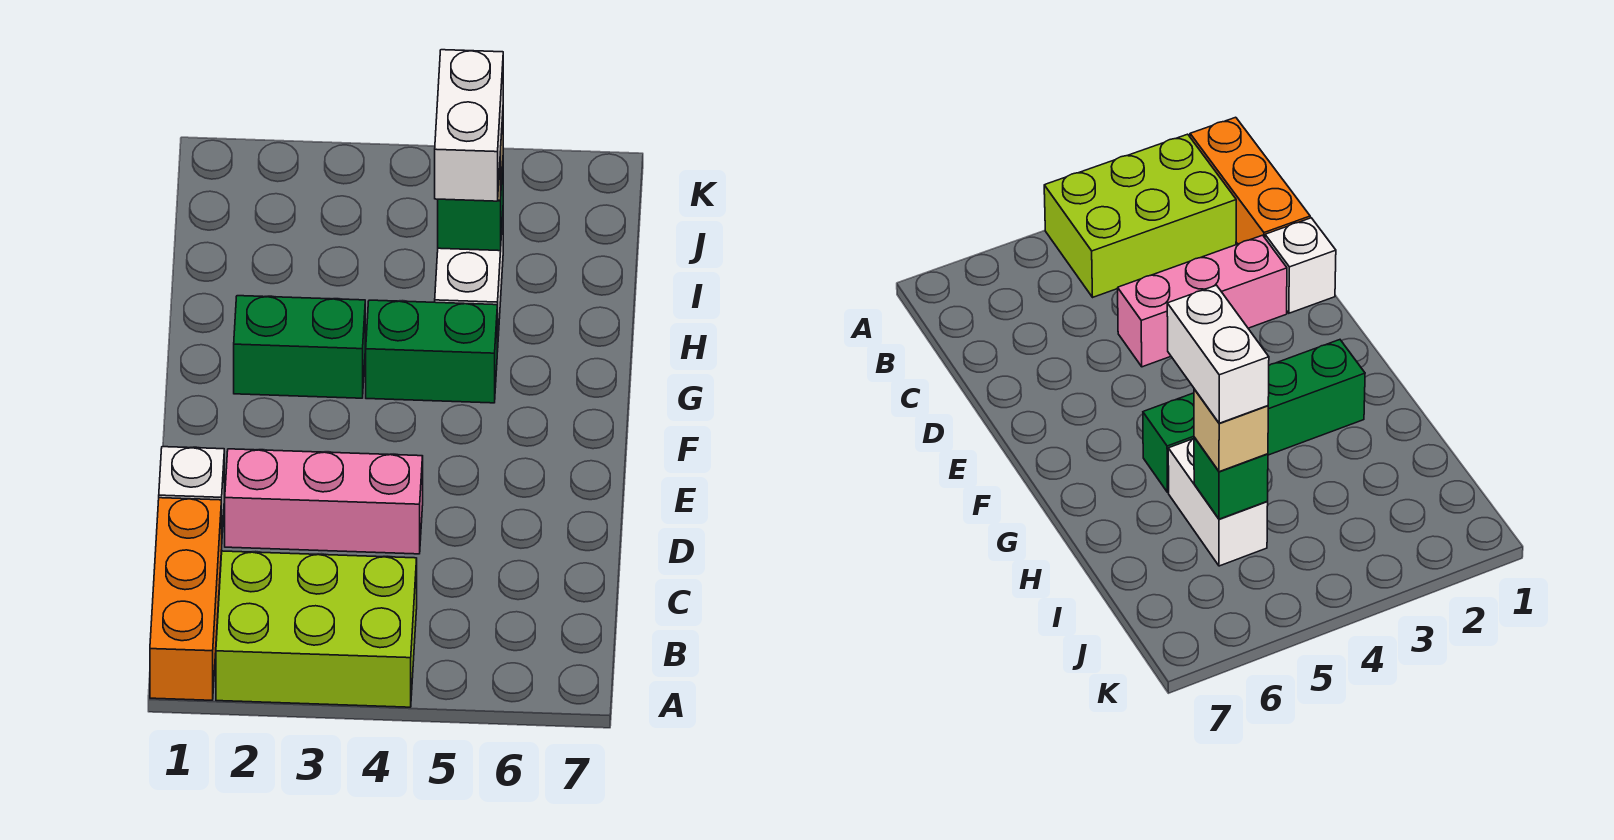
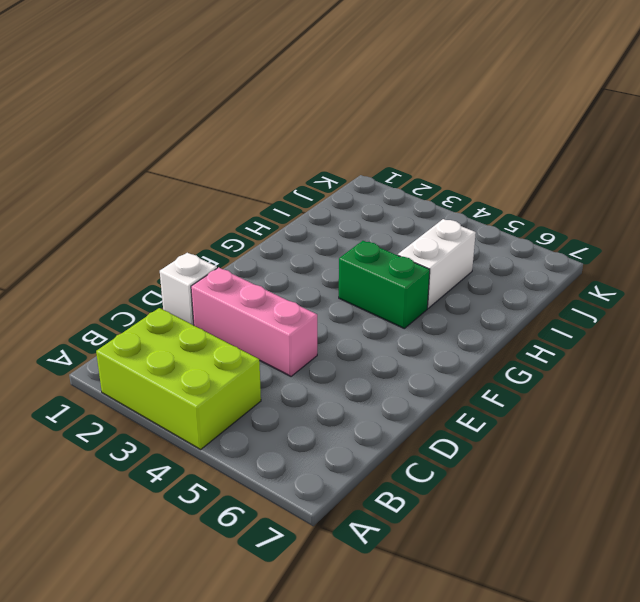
none -> orange brick A1:C1 level 1
none -> green brick G2:G3 level 1

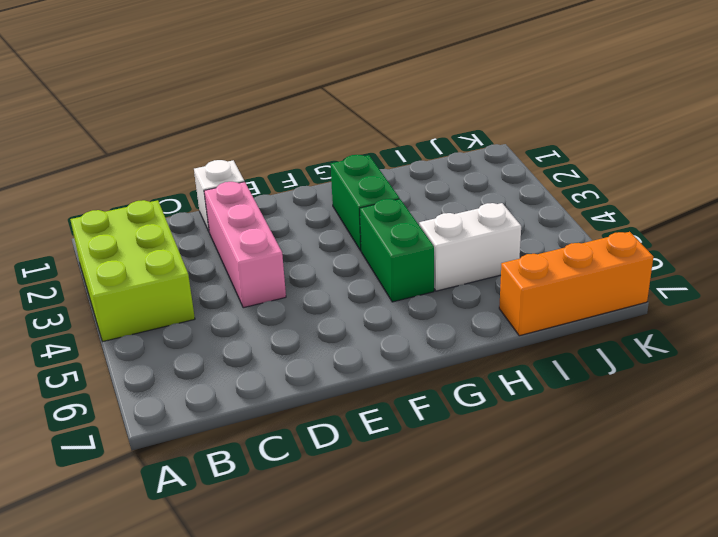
orange brick I7:K7 level 1 -> orange brick A1:C1 level 1
none -> green brick I5 level 2
none -> tan brick I5 level 3

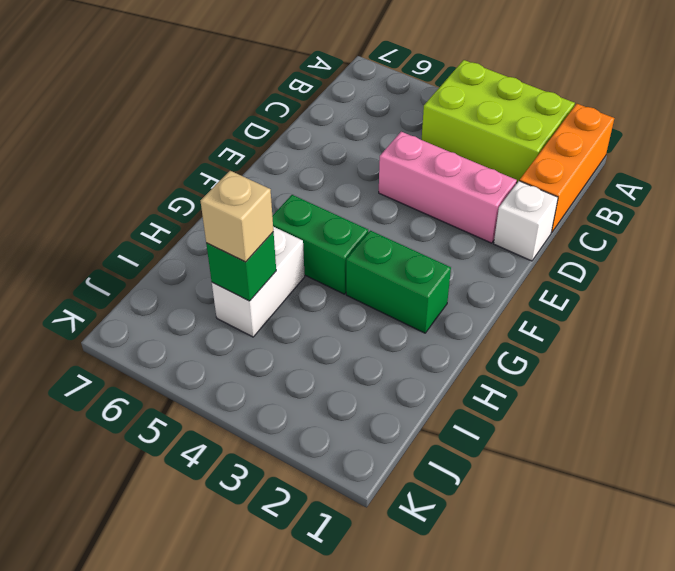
none -> white brick H5:I5 level 4

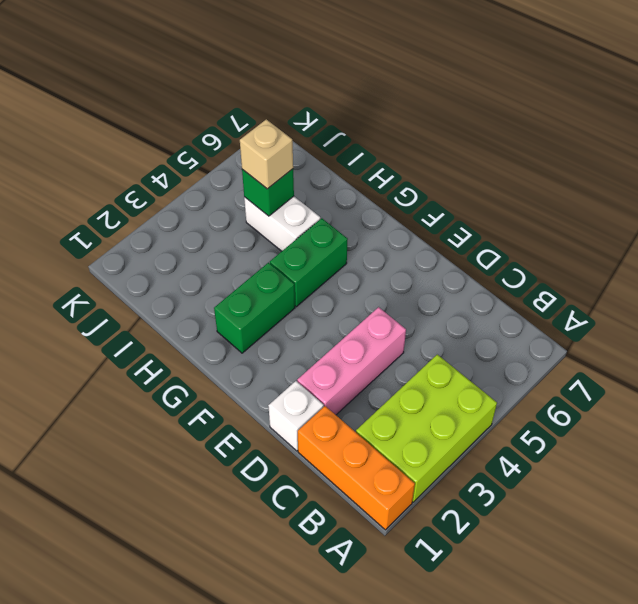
none -> white brick H5:I5 level 4

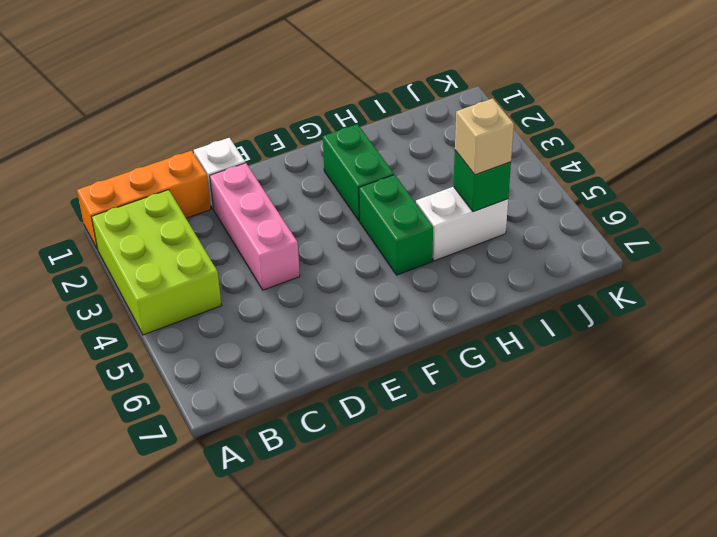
none -> white brick H5:I5 level 4

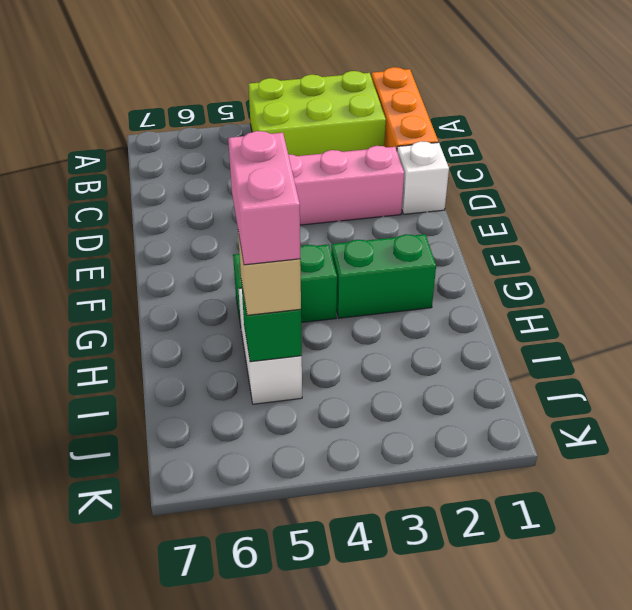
pink brick H5:I5 level 4 -> white brick H5:I5 level 4

